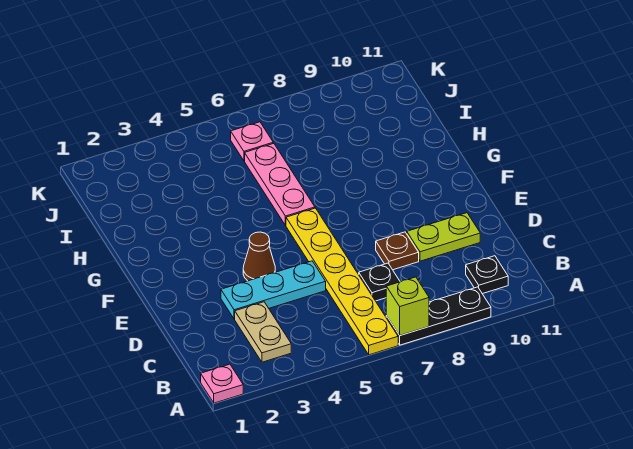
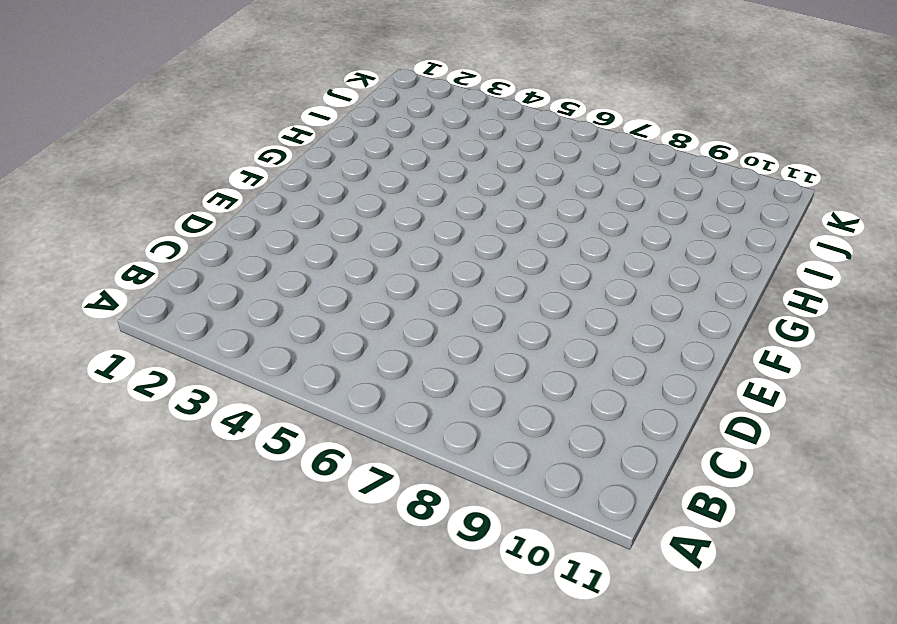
none -> pink plate A1 level 1
none -> yellow plate A6:F6 level 1
none -> black plate A7:A9 level 1

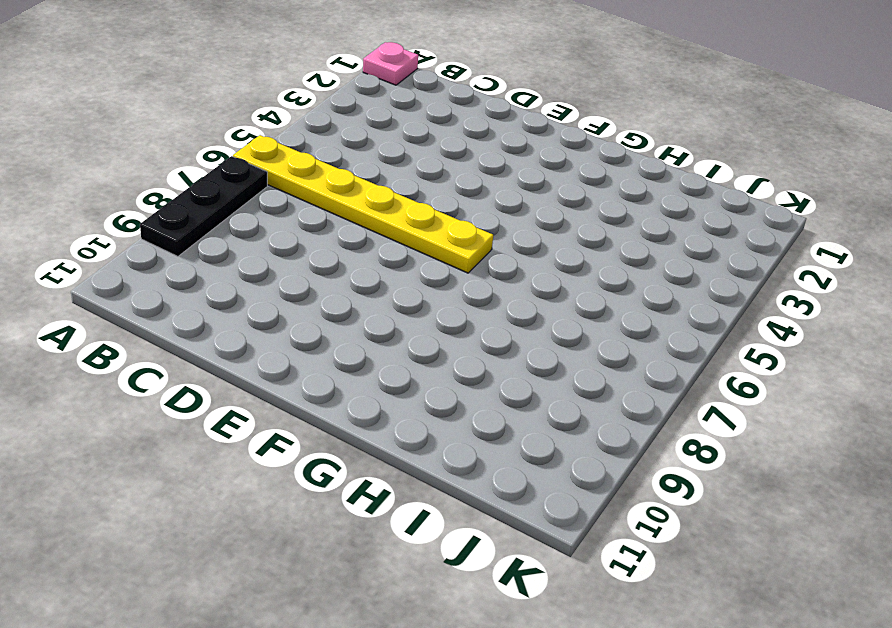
none -> tan plate B3:C3 level 1
none -> black plate B10 level 1
none -> black plate C7 level 1

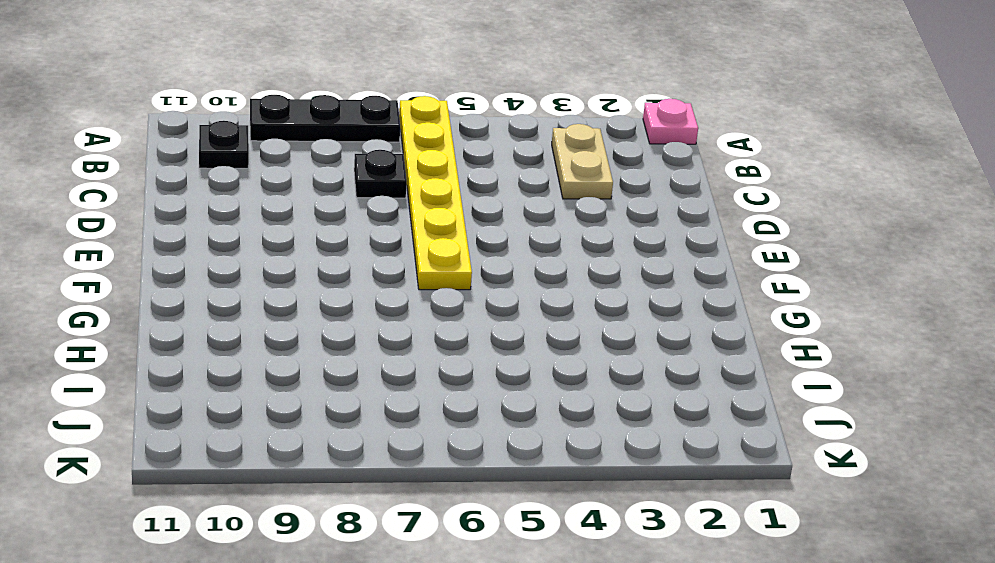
none -> cyan plate D3:D5 level 1
none -> brown plate D8 level 1
none -> lime plate D9:D10 level 1

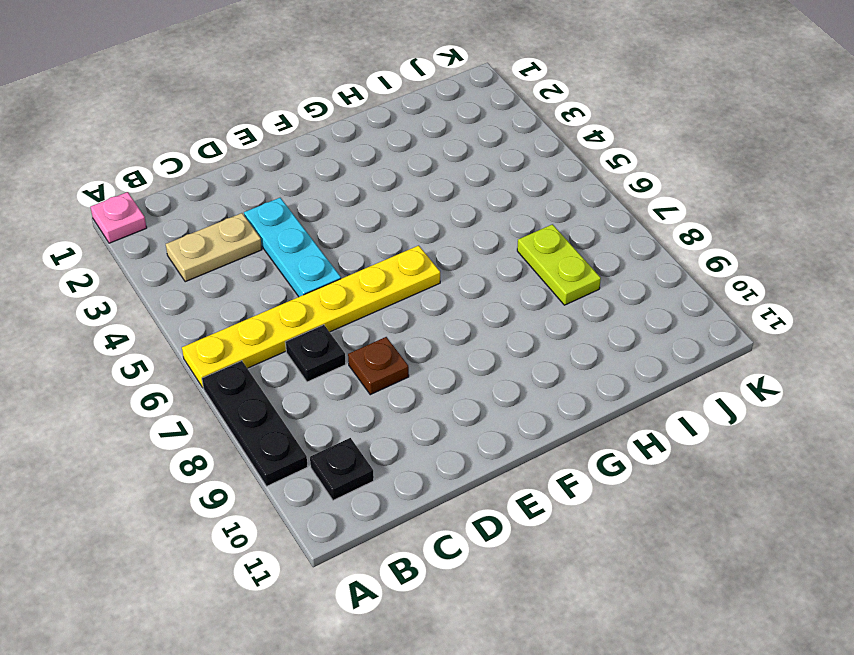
lime plate I7:I8 level 1 -> lime plate D9:D10 level 1
none -> brown cone E4 level 1
none -> pink plate G6:I6 level 1
none -> pink plate J6 level 1

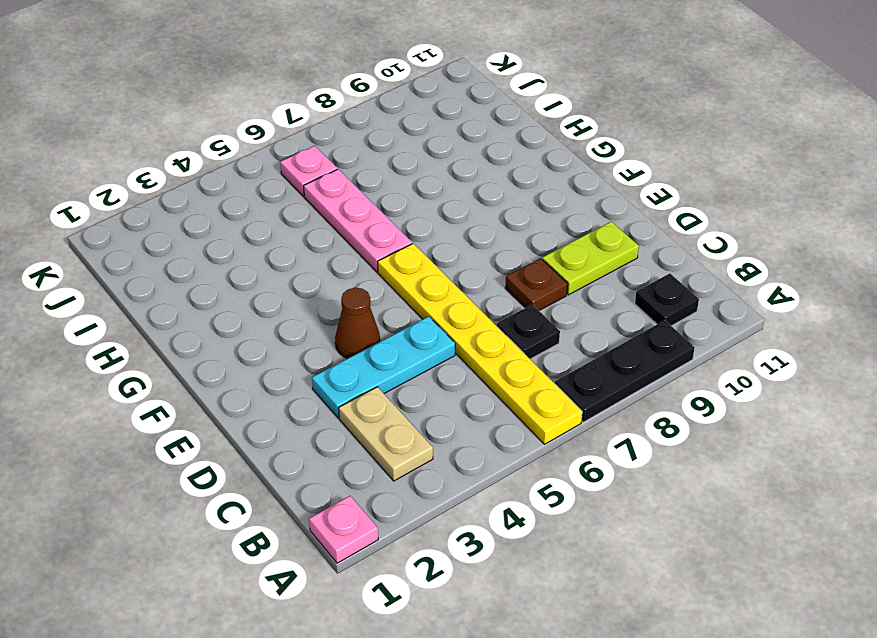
none -> lime brick A7 level 2

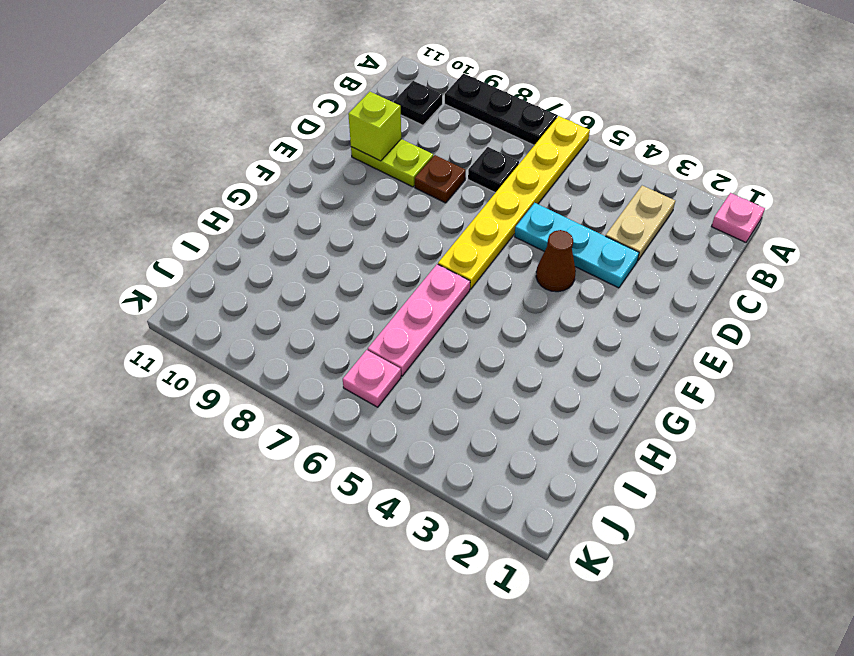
lime brick D10 level 2 -> lime brick A7 level 2

